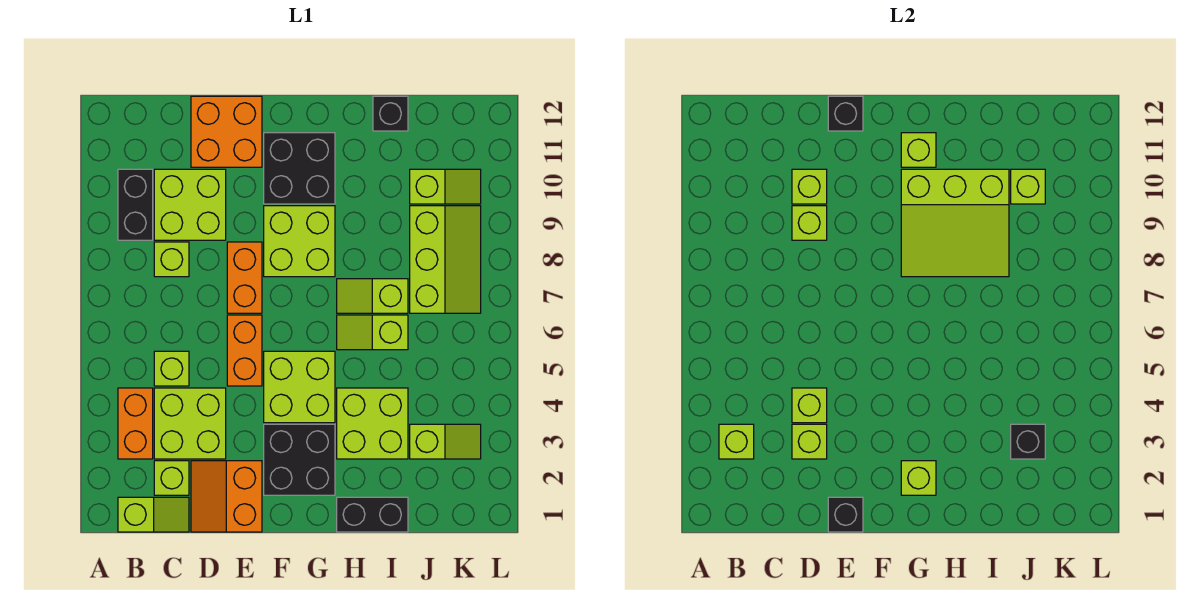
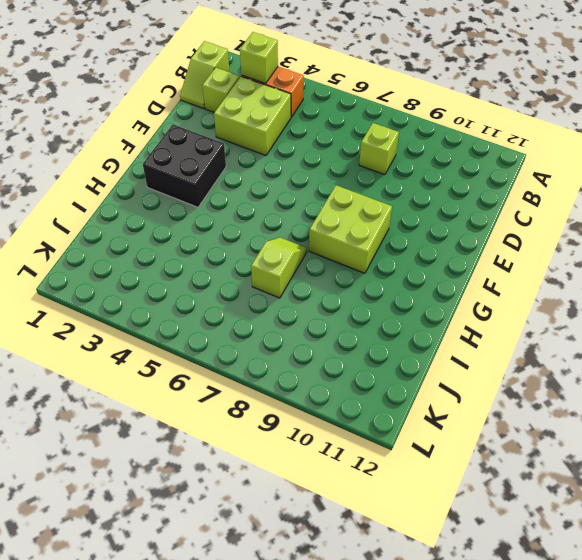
none -> black brick B9:B10 level 1
none -> lime brick C5 level 1
none -> lime brick C9:D10 level 1
none -> orange slope D1:E2 level 1 top E

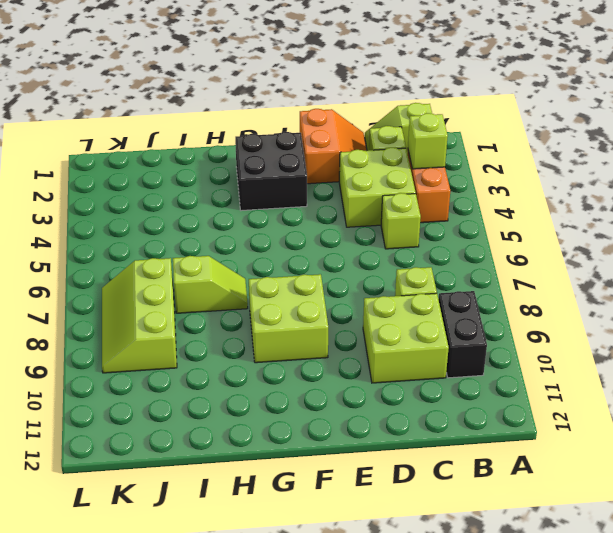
none -> orange brick D11:E12 level 1
none -> orange brick E5:E6 level 1
none -> orange brick E7:E8 level 1
none -> lime brick F4:G5 level 1

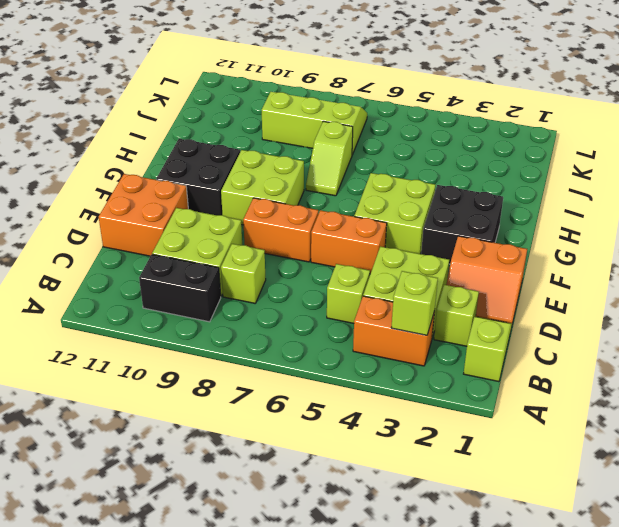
none -> black brick H1:I1 level 1
none -> lime brick H3:I4 level 1
none -> lime slope H6:I6 level 1 top I
none -> black brick I12 level 1

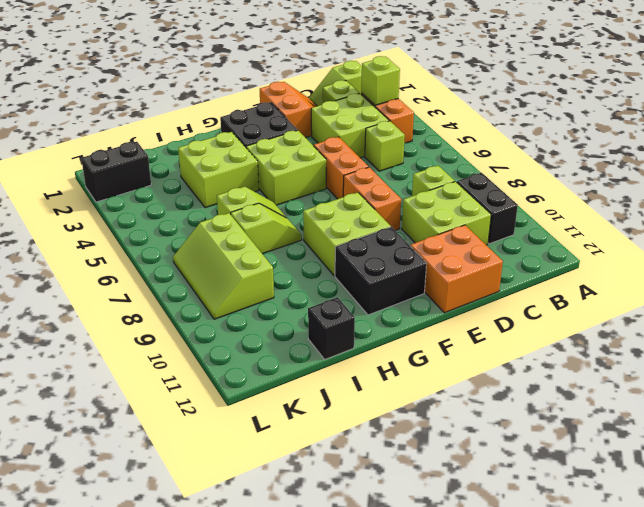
black brick K2:L2 level 1 -> black brick H1:I1 level 1
none -> lime slope J3:K3 level 1 top J
none -> lime slope J10:K10 level 1 top J
none -> lime brick D3 level 2
none -> lime brick D4 level 2

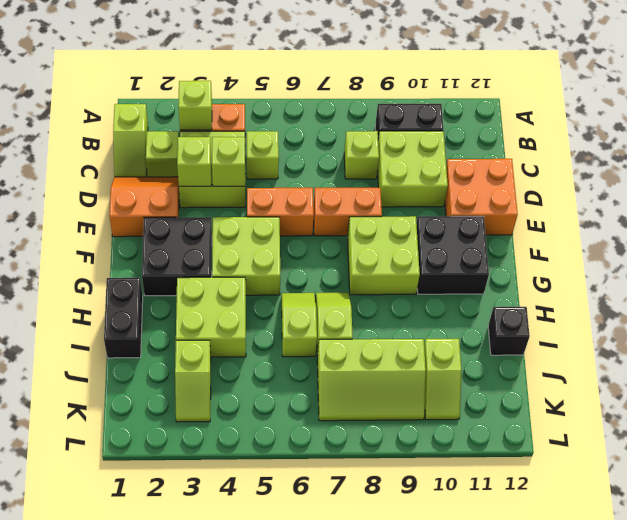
none -> lime brick D9 level 2
none -> lime brick D10 level 2
none -> black brick E1 level 2
none -> black brick E12 level 2

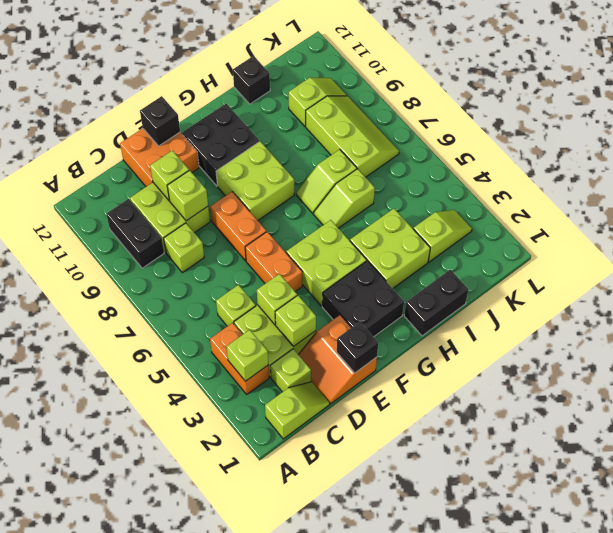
none -> lime brick G2 level 2
none -> lime slope G8:I10 level 2 top 10
none -> lime brick G11 level 2
none -> black brick J3 level 2

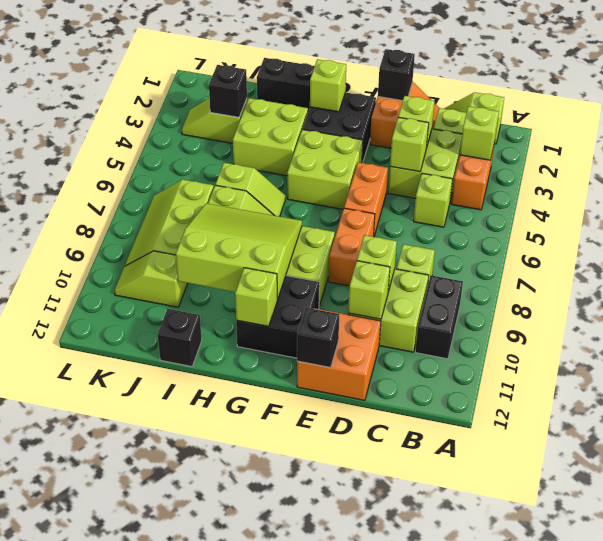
none -> lime brick J10 level 2

